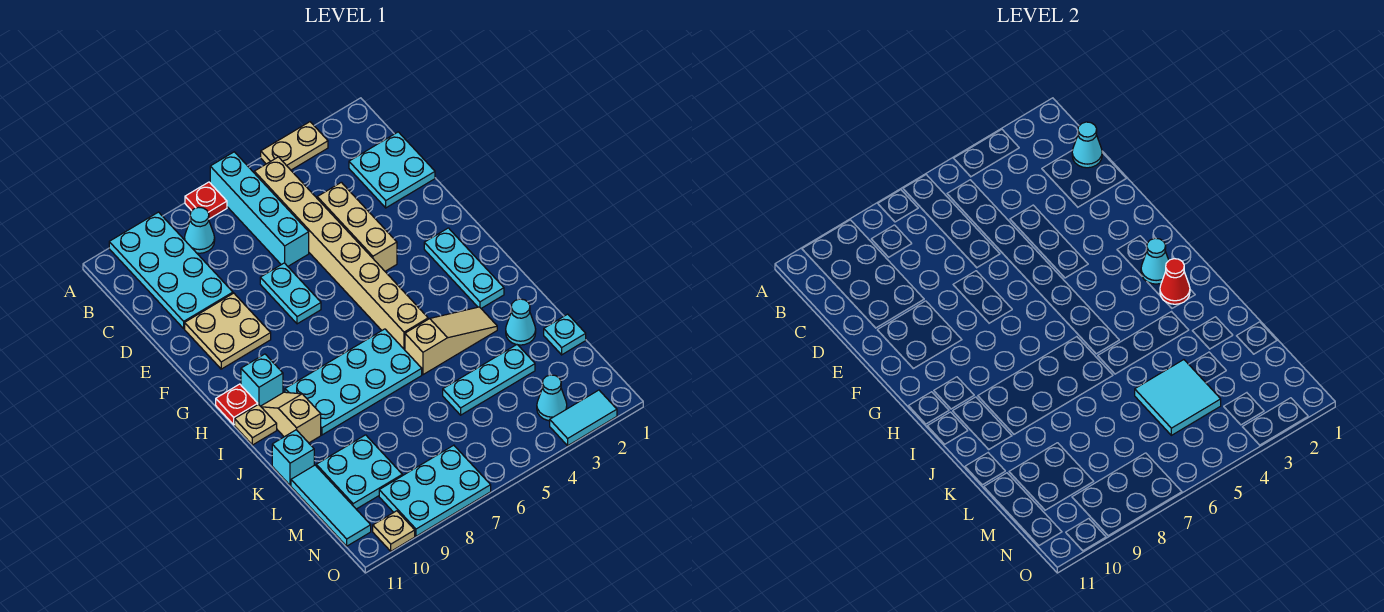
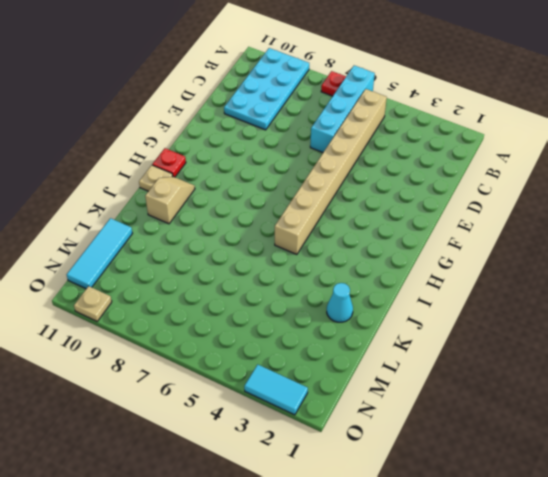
none -> tan plate A3:A4 level 1
none -> cyan cone B8 level 1
none -> cyan plate C1:D2 level 1
none -> tan brick D4:F4 level 1

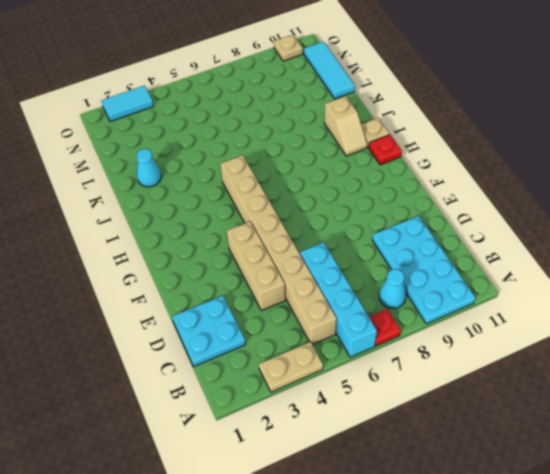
none -> cyan plate E7:F7 level 1
none -> tan plate E9:F10 level 1
none -> cyan plate G2:I2 level 1
none -> cyan brick H10 level 1

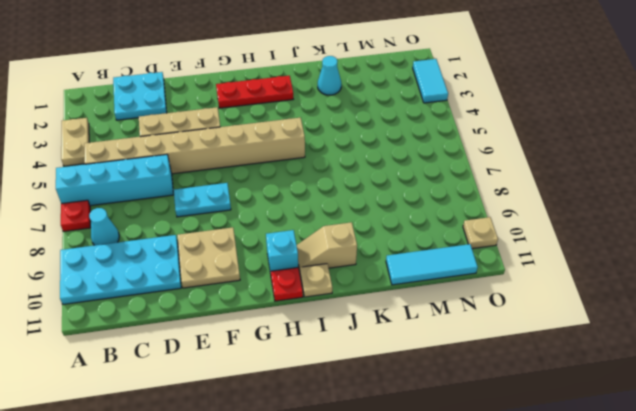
red plate G2:I2 level 1 -> cyan plate G2:I2 level 1
none -> cyan plate I6:J9 level 1
none -> tan slope J3:J5 level 1 top 5
none -> cyan brick K11 level 1
none -> cyan plate L1 level 1

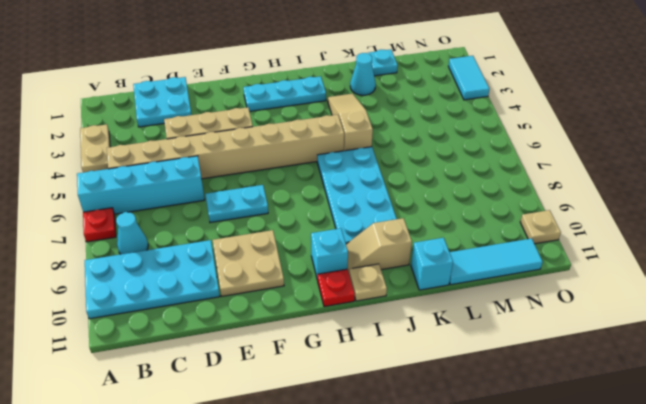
none -> cyan plate L3:L5 level 1
none -> cyan plate L9:M10 level 1
none -> cyan cone N3 level 1
none -> cyan plate N7:O9 level 1

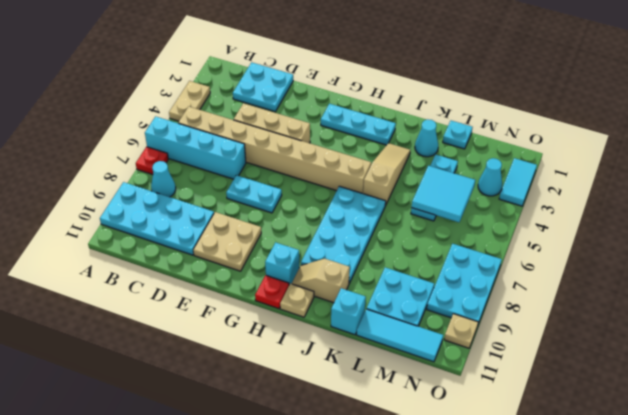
none -> cyan cone C1 level 2
none -> cyan cone H2 level 2
none -> red cone I2 level 2

